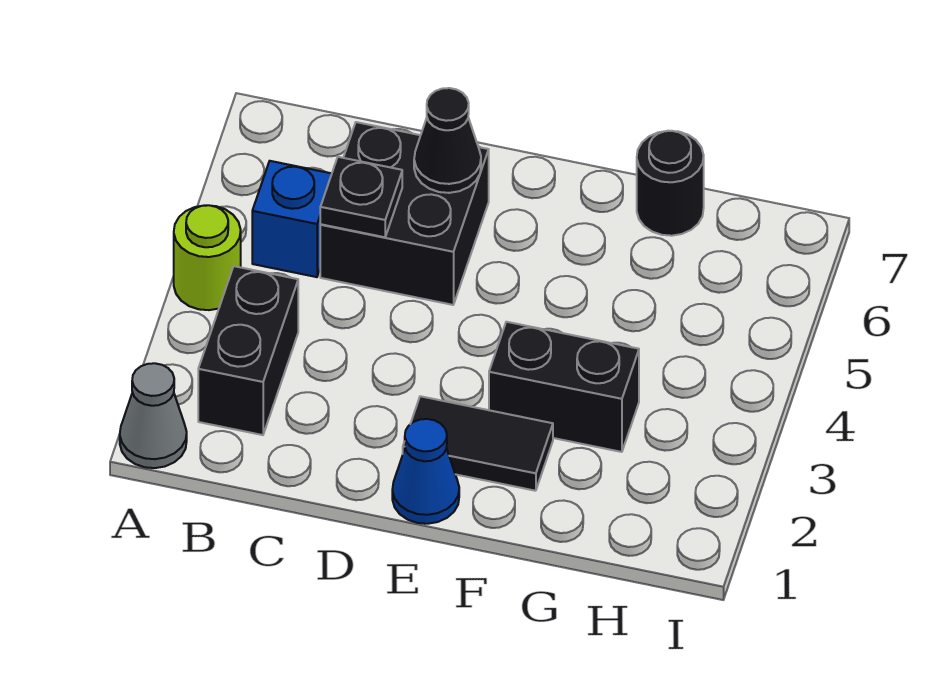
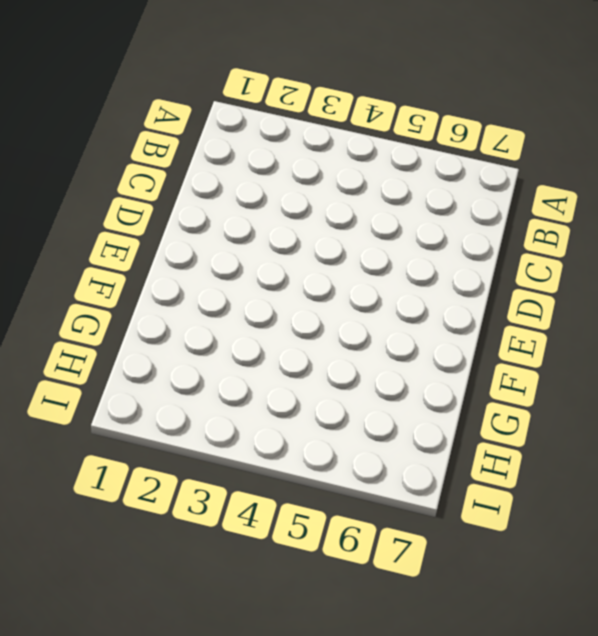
none -> grey cone A1 level 1
none -> lime round brick A4 level 1

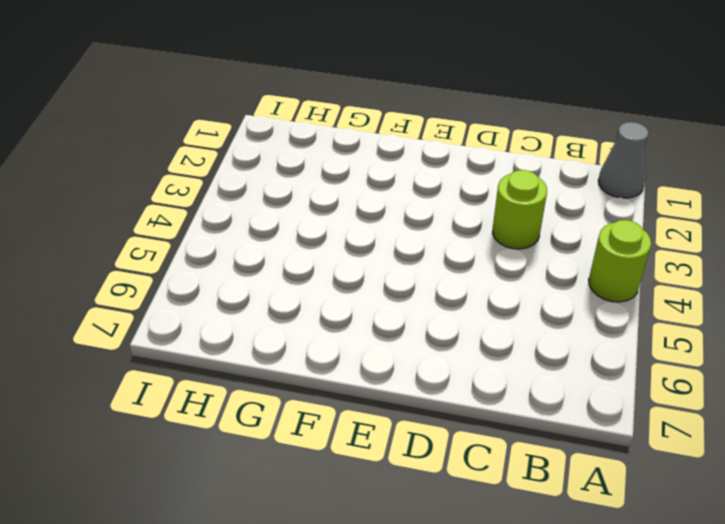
lime round brick C3 level 1 -> none
none -> black brick B2:B3 level 1
none -> blue brick B5 level 1

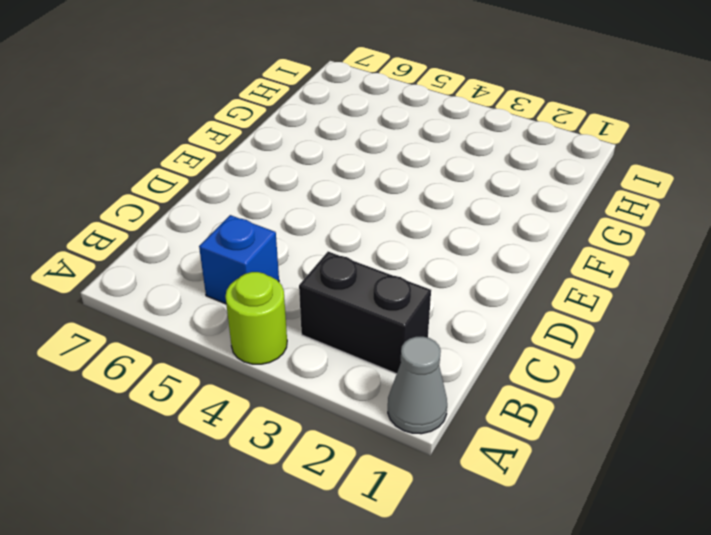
none -> black brick C5:D6 level 1
none -> blue cone E1 level 1

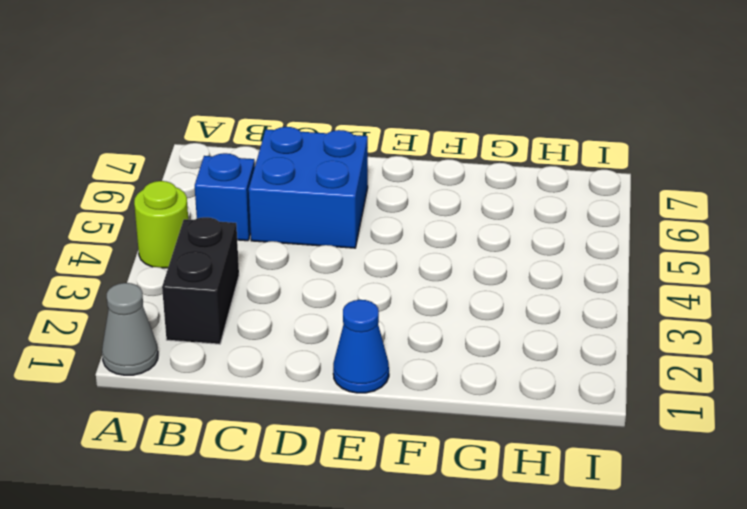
blue brick C5:D6 level 1 -> black brick C5:D6 level 1
none -> black tile E2:F2 level 1
none -> black brick F3:G3 level 1

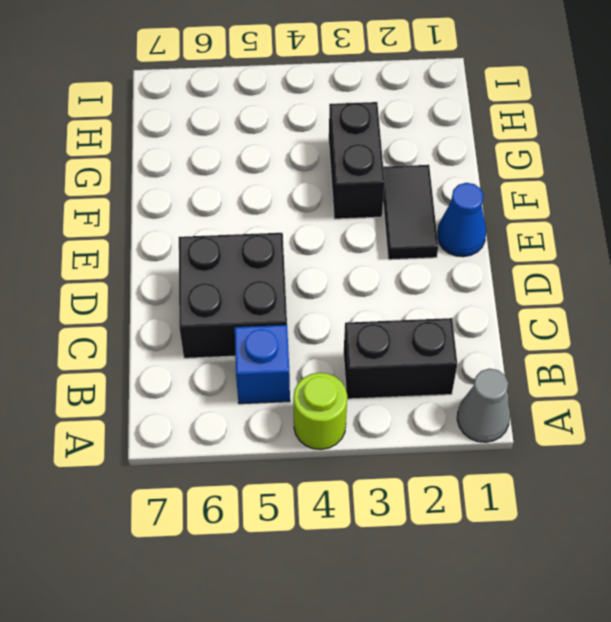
none -> black round brick G7 level 1
none -> black plate C5 level 2

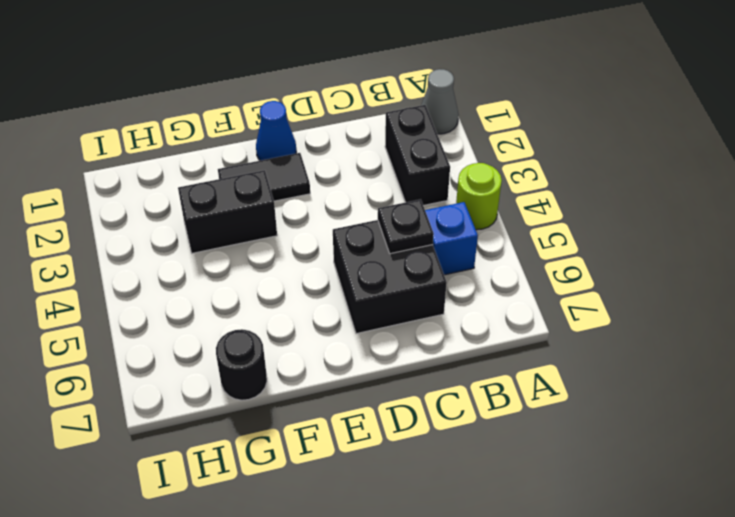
none -> black cone D6 level 2

